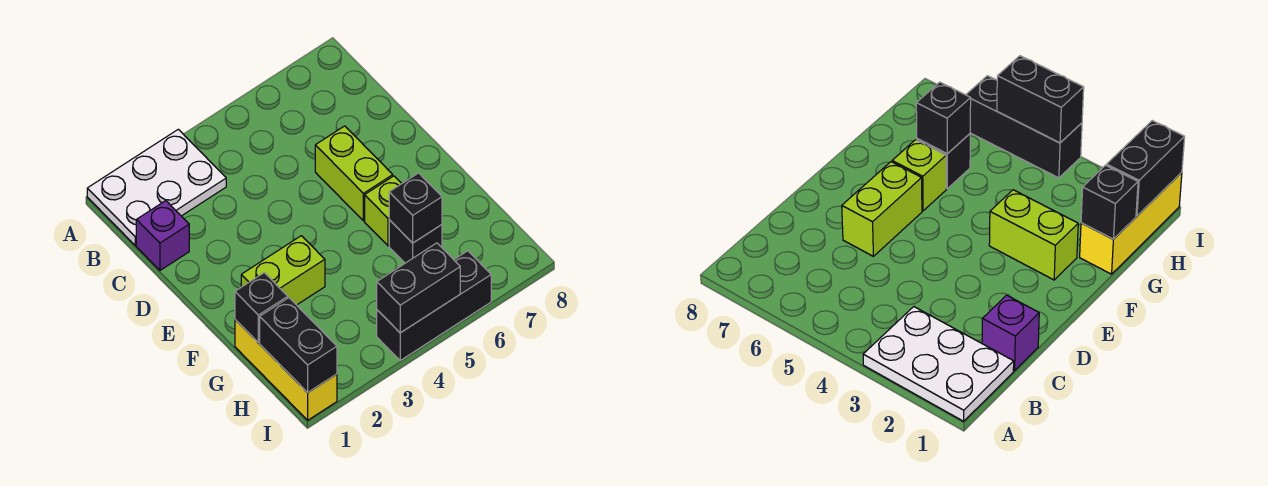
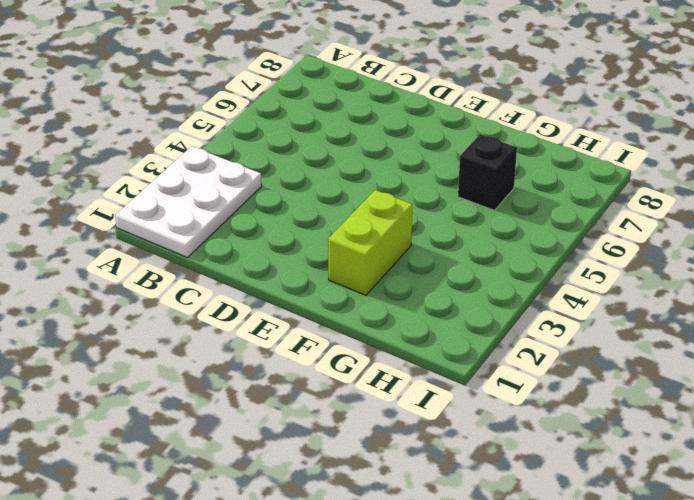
none -> purple brick C1 level 1
none -> lime brick D6:E6 level 1
none -> lime brick F6 level 1

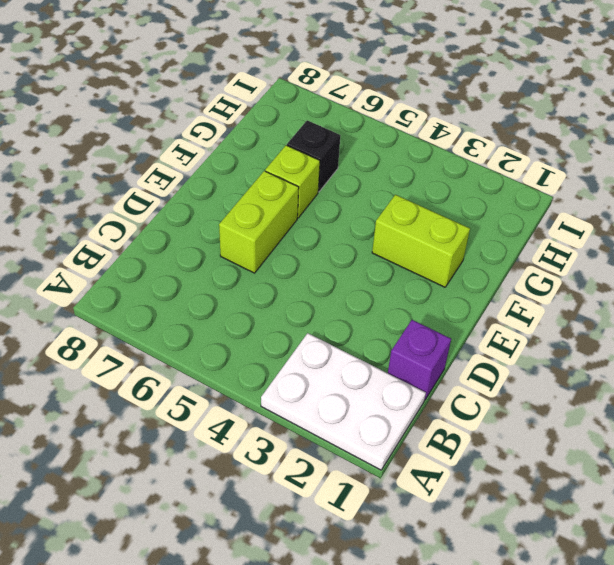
none -> yellow brick G1:I1 level 1
none -> black brick I4:I6 level 1
none -> black brick G1 level 2

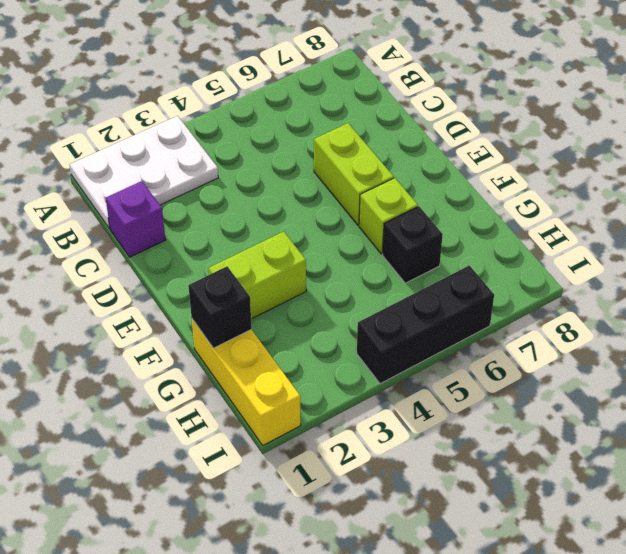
none -> black brick G6 level 2
none -> black brick H1:I1 level 2
none -> black brick I4:I5 level 2

